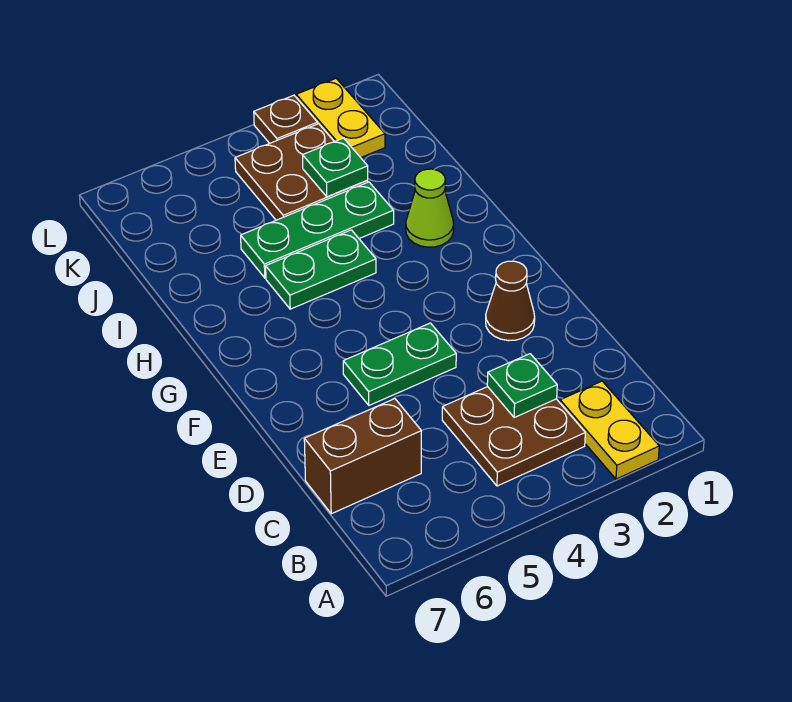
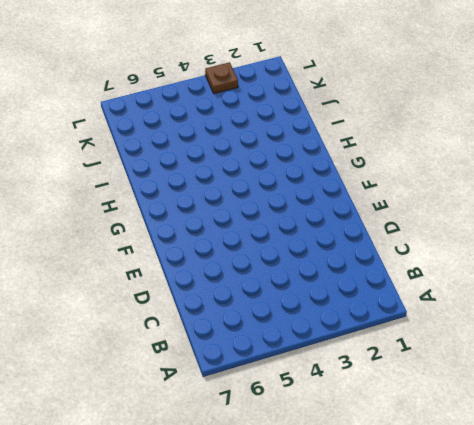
none -> yellow plate A2:B2 level 1
none -> brown plate B3:C4 level 1
none -> brown brick C6:C7 level 1

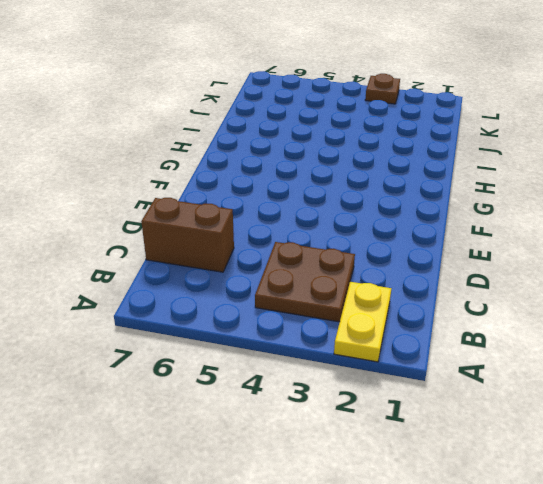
none -> brown cone E2 level 1
none -> green plate E4:E5 level 1
none -> lime cone H2 level 1

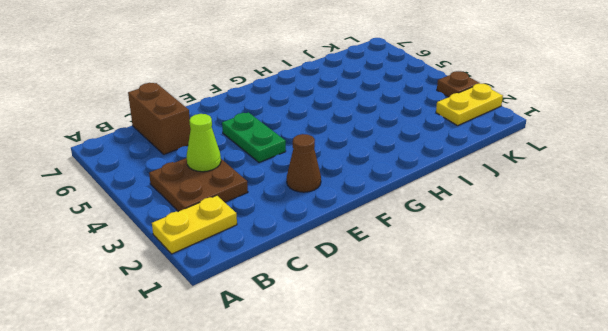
lime cone C4 level 2 -> lime cone H2 level 1
none -> green plate H4:H5 level 1
none -> green plate I3:I5 level 1
none -> brown plate J3:K4 level 1

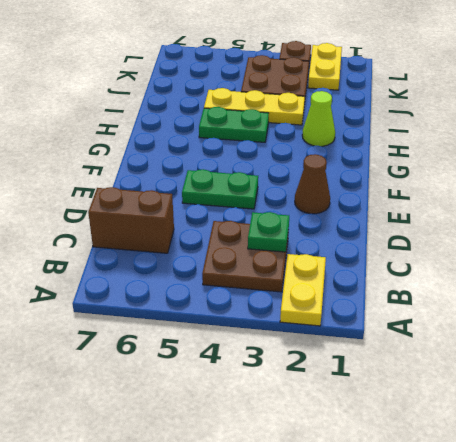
yellow plate I3:I5 level 1 -> green plate I3:I5 level 1
none -> green plate J3 level 2

